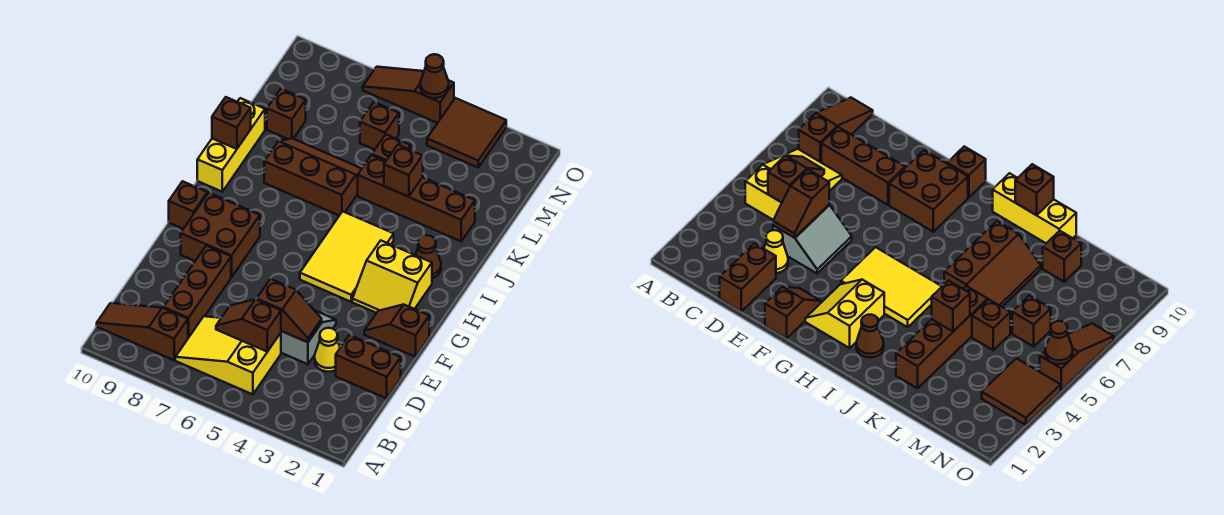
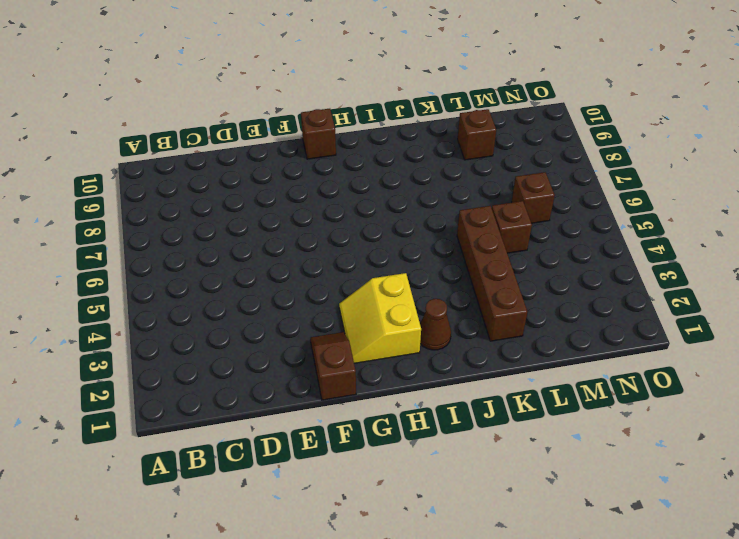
none -> yellow slope B5:C7 level 1 top 5
none -> brown slope B8:B10 level 1 top 8
none -> brown brick C8:E8 level 1

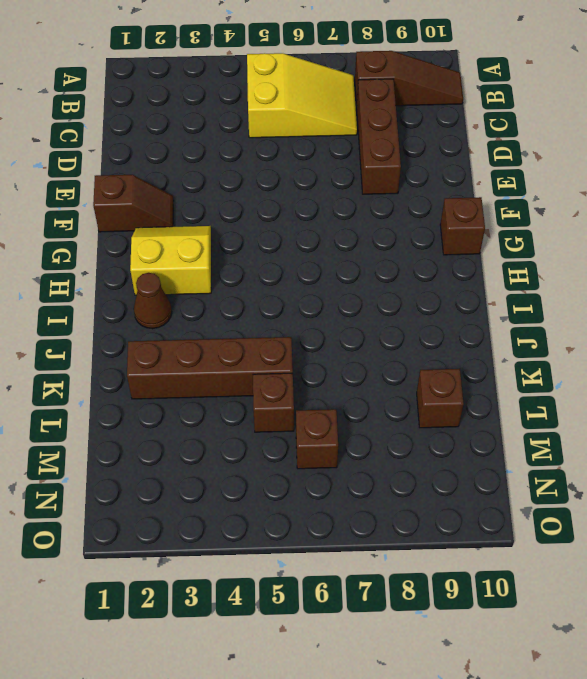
none -> brown brick D1:D2 level 1
none -> yellow cone D3 level 1
none -> grey slope D4:E5 level 1 top D

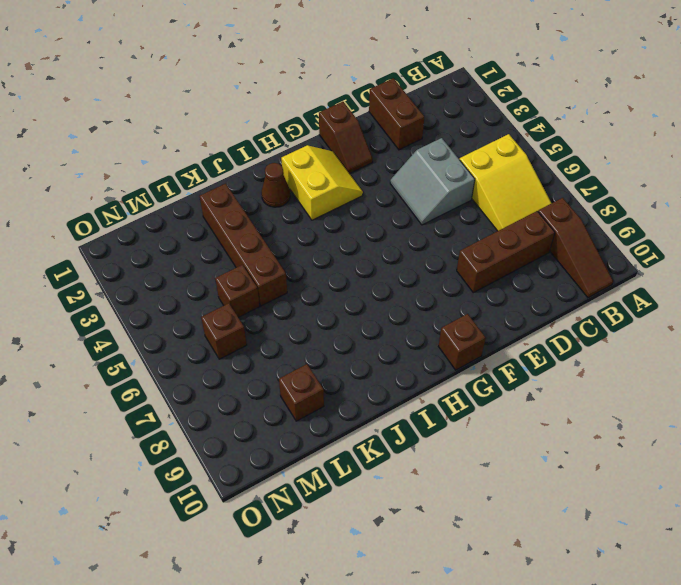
none -> yellow cone D3 level 1
none -> brown brick F8:G9 level 1
none -> yellow tile G4:I5 level 1

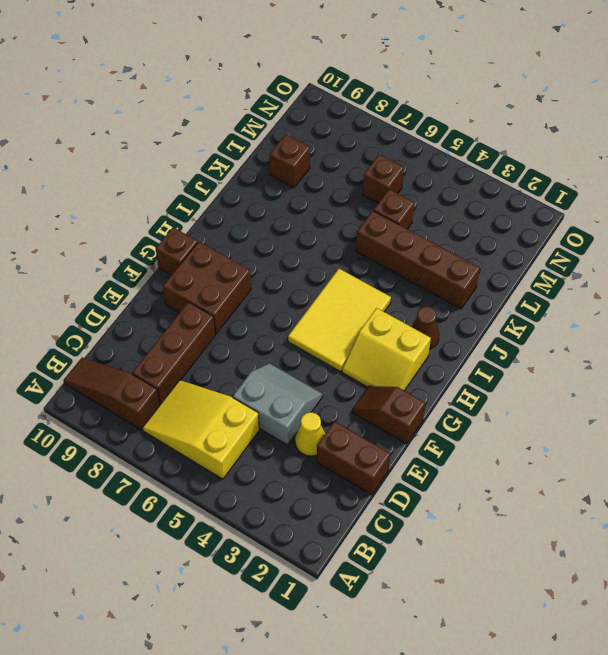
none -> yellow brick I10:K10 level 1
none -> brown slope J6:K8 level 1 top J
none -> brown tile N3:O4 level 1

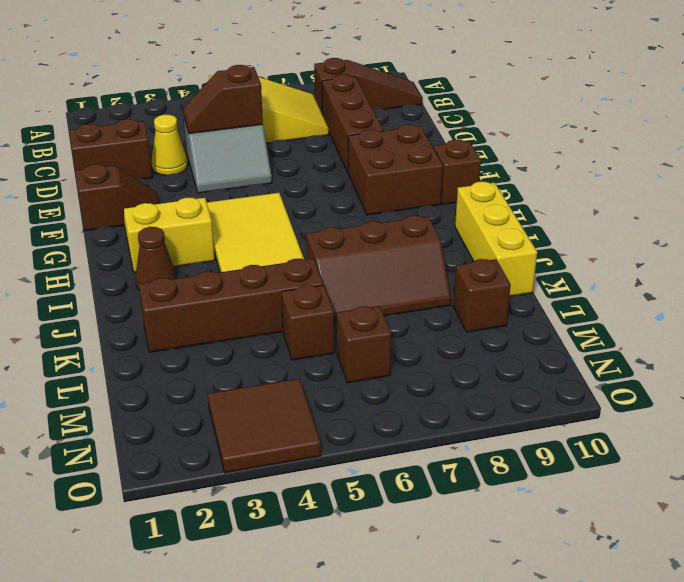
none -> brown slope O5:O7 level 1 top 5
none -> brown slope C5:C6 level 2 top 5
none -> brown brick J10 level 2

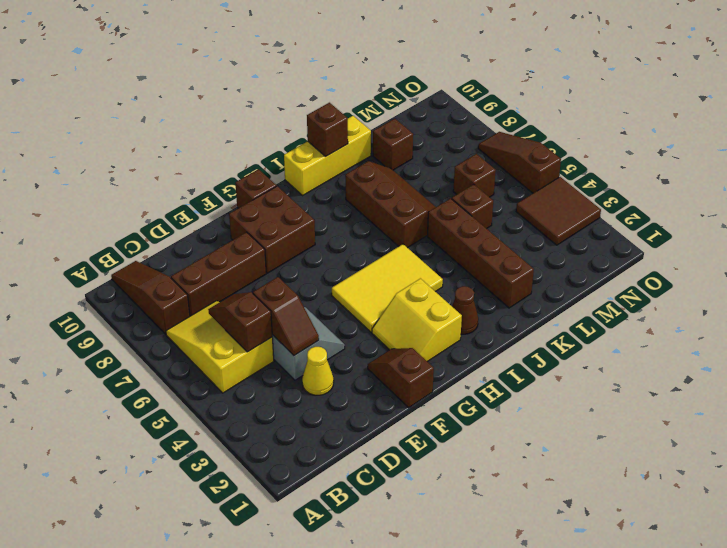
none -> brown brick D1:D2 level 1
none -> brown brick K4 level 2
none -> brown cone O5 level 2

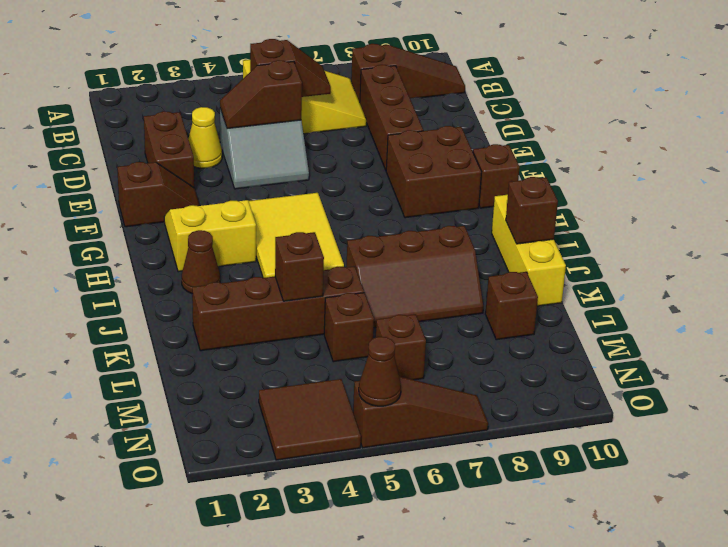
brown brick D2:E2 level 1 -> brown brick D1:D2 level 1

